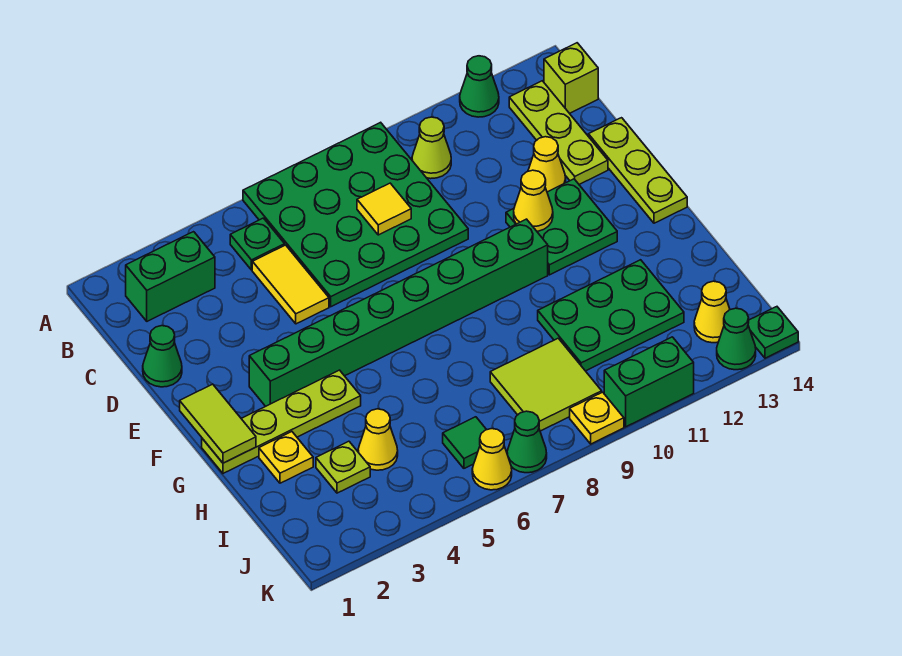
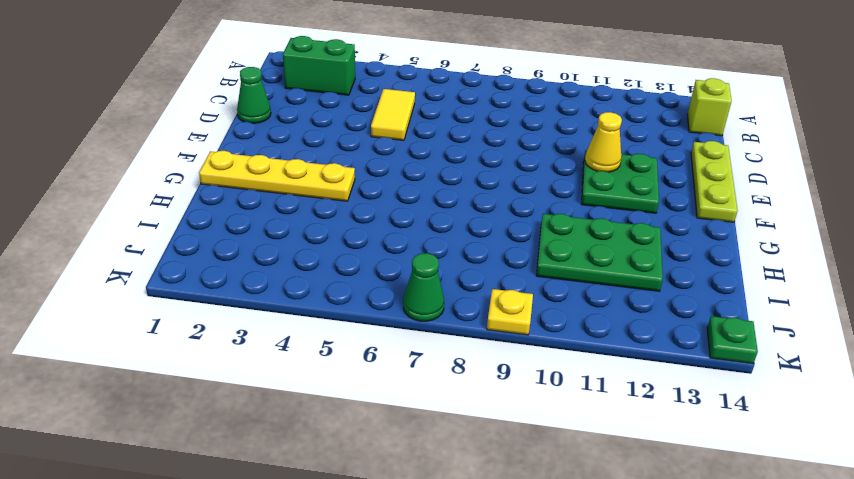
yellow plate G1:G4 level 1 -> lime plate G1:G4 level 1
none -> green plate A6:D9 level 1
none -> green cone A12 level 1
none -> green plate B5 level 1
none -> lime cone B10 level 1

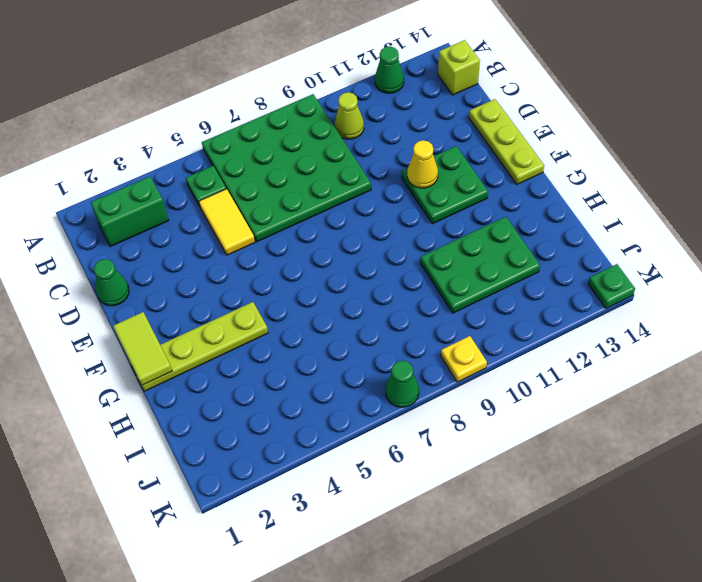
none -> lime plate B13:D13 level 1
none -> yellow cone D12 level 1
none -> green brick F3:F10 level 1
none -> yellow plate H2 level 1

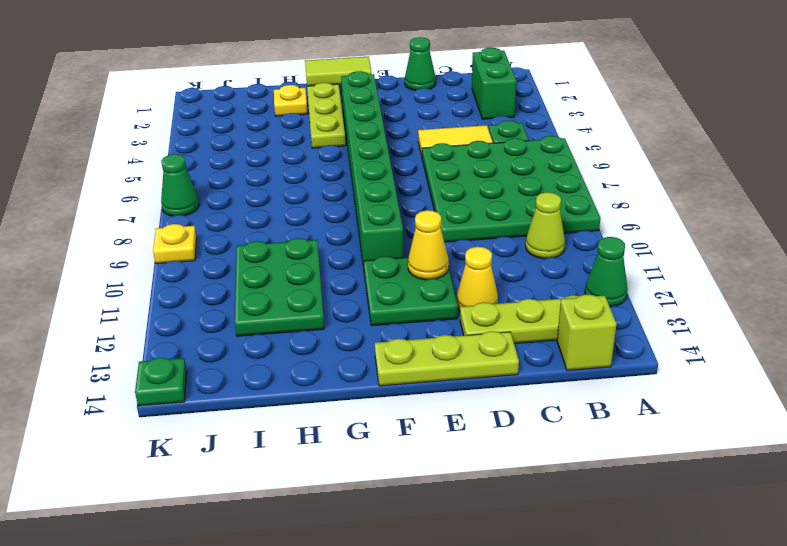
none -> lime plate I3 level 1
none -> yellow cone I4 level 1
none -> lime tile I8:J9 level 1
none -> green tile J6 level 1

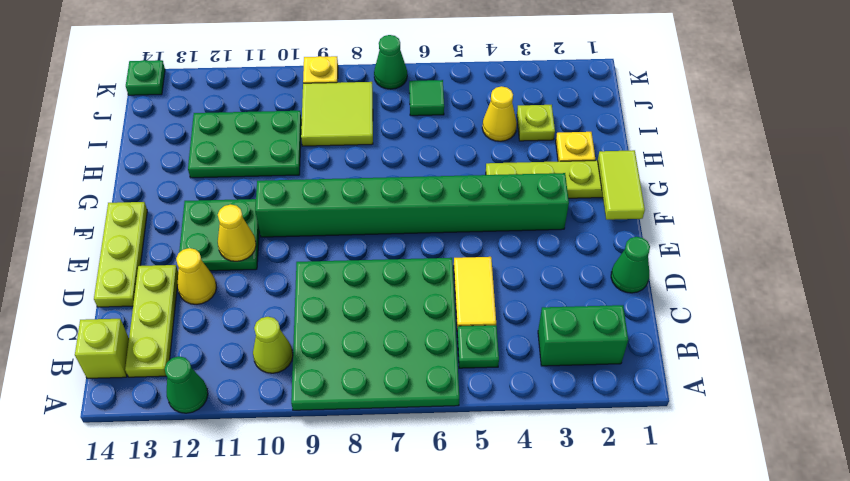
none -> yellow cone J13 level 1
none -> yellow cone K6 level 1
none -> green brick K10:K11 level 1
none -> green cone K13 level 1

